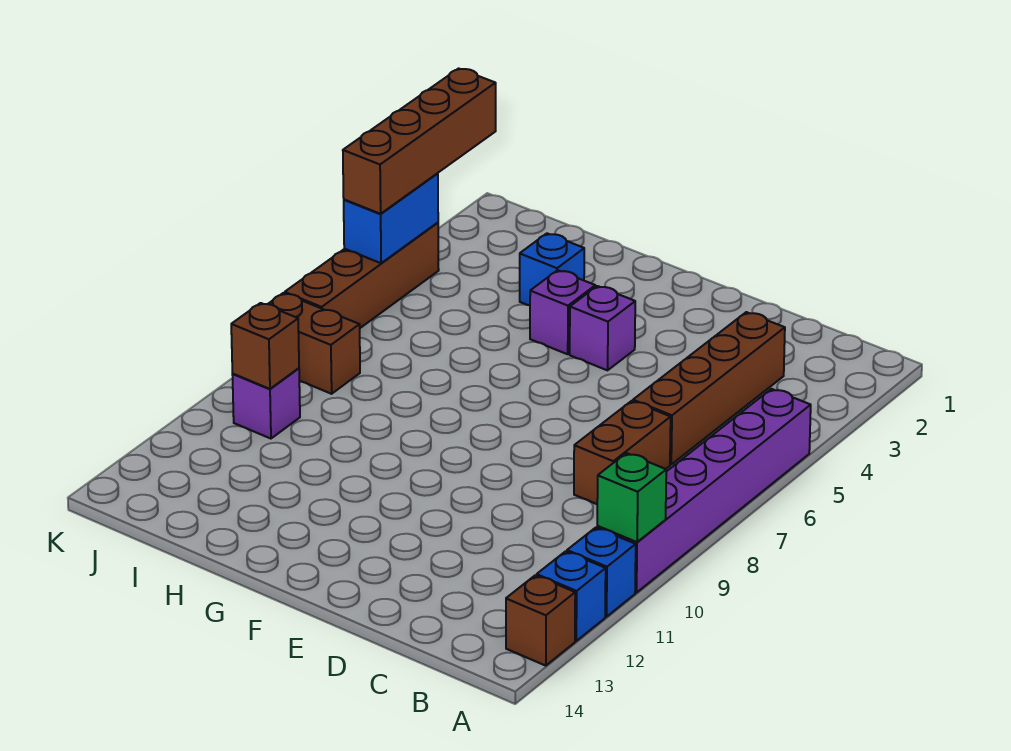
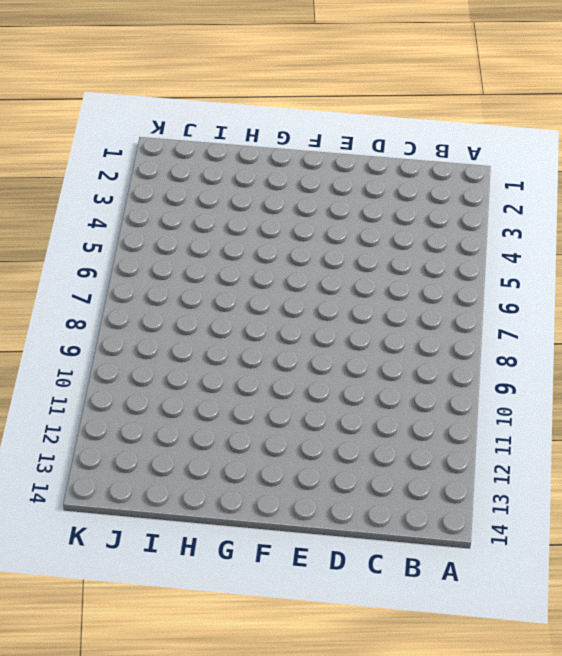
none -> purple brick A5:A10 level 1
none -> blue brick A11 level 1
none -> blue brick A12 level 1

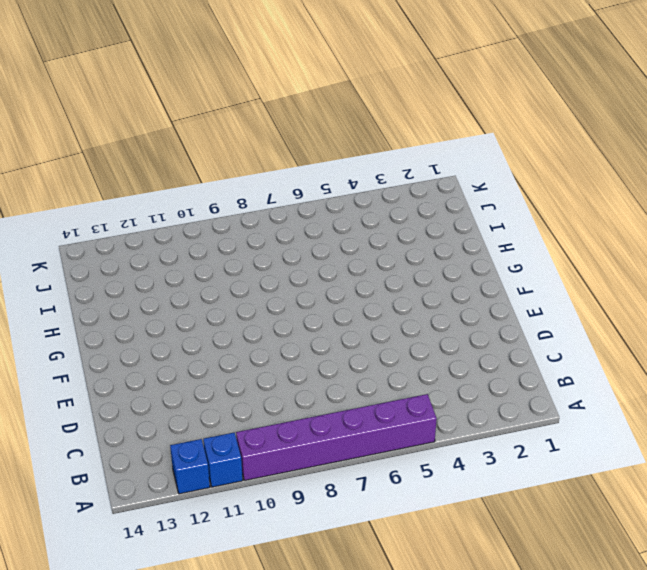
none -> brown brick A13 level 1
none -> brown brick C3:C6 level 1
none -> brown brick C7:C8 level 1

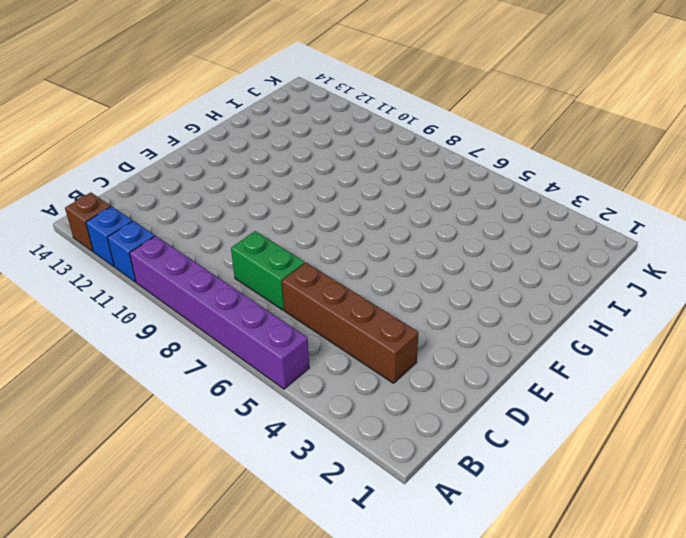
green brick C7:C8 level 1 -> brown brick C7:C8 level 1
none -> purple brick F4 level 1
none -> purple brick G4 level 1
none -> blue brick H3 level 1

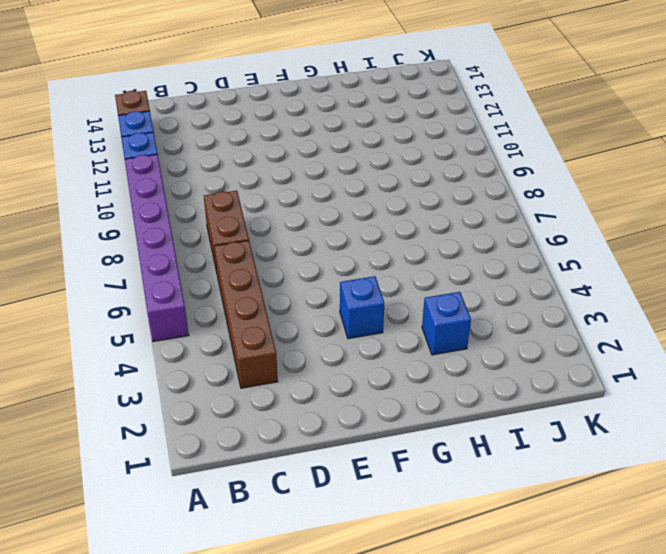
blue brick F4 level 1 -> purple brick F4 level 1
none -> purple brick G4 level 1
none -> brown brick J8:K8 level 1
none -> purple brick J10 level 1

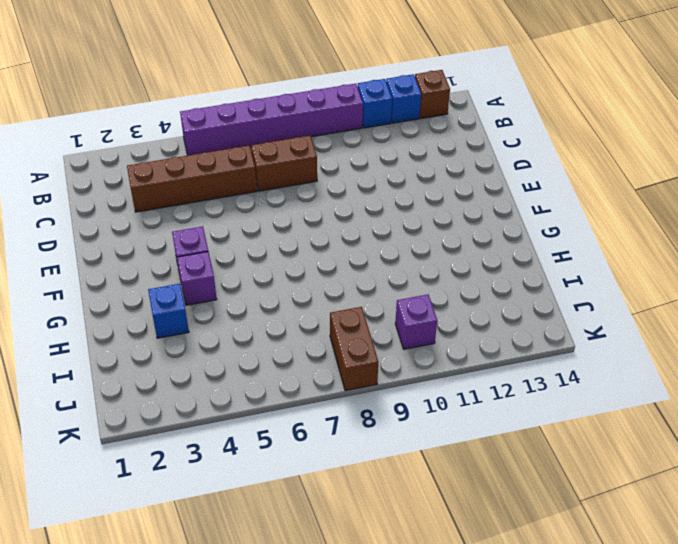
none -> brown brick K4:K7 level 1
none -> green brick A10 level 2
none -> brown brick J10 level 2

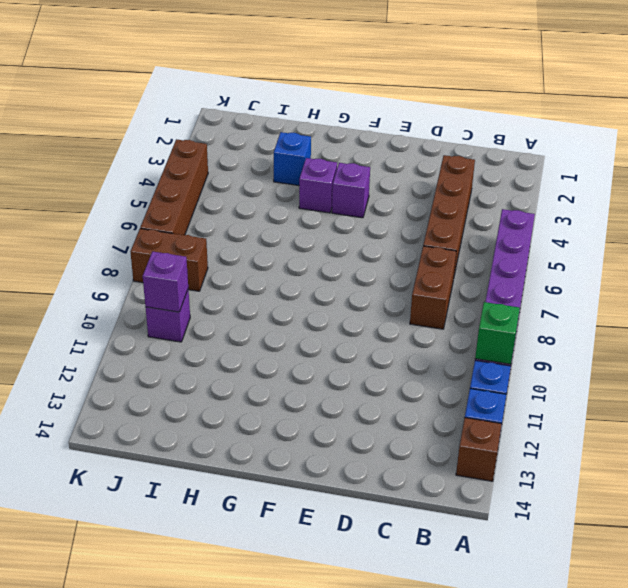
purple brick J10 level 2 -> brown brick J10 level 2
none -> blue brick K4:K5 level 2
none -> brown brick K2:K5 level 3

